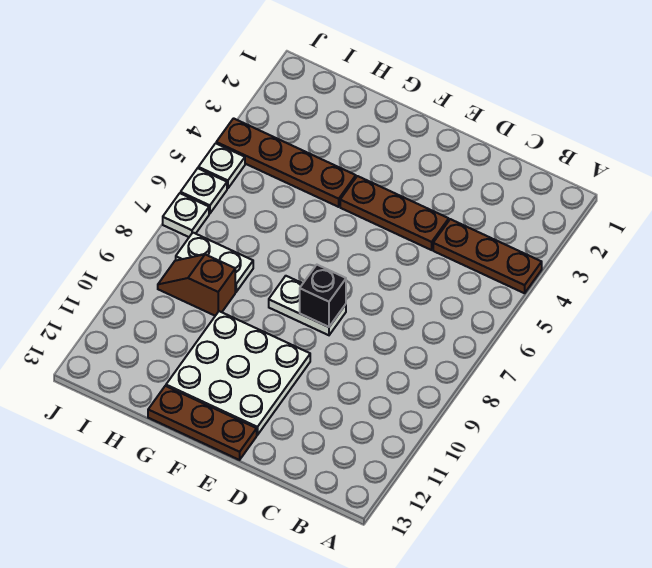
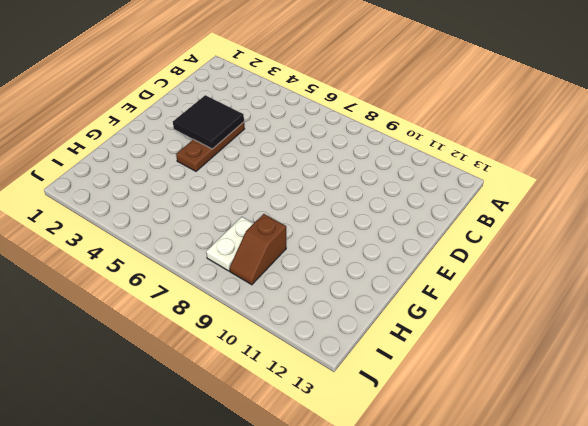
black tile D3:E4 level 2 -> none
none -> brown plate A4:C4 level 1
none -> white plate E8:F8 level 1
none -> white plate E10:G12 level 1

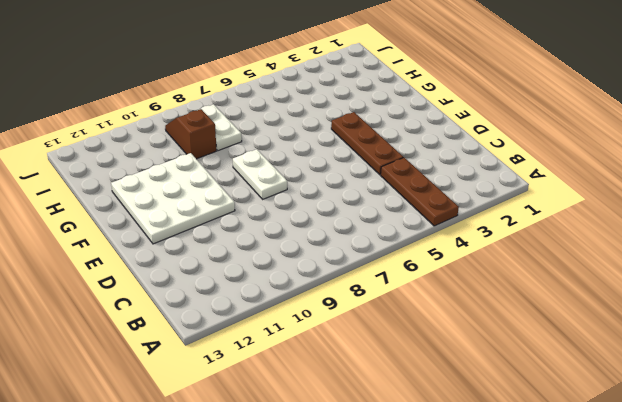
none -> brown plate E13:G13 level 1
none -> brown plate G4:J4 level 1
none -> white plate J5 level 1

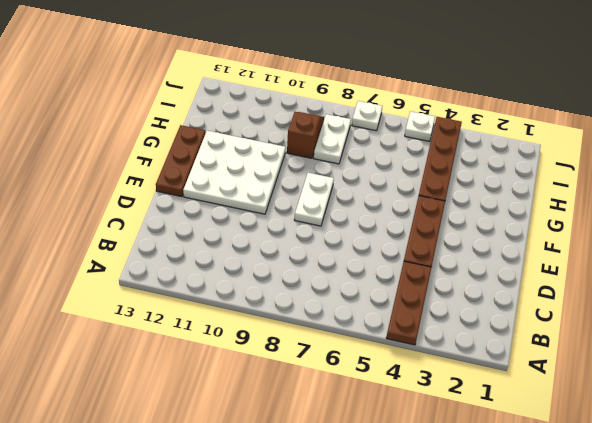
none -> white plate J6 level 1
none -> black brick E8 level 2

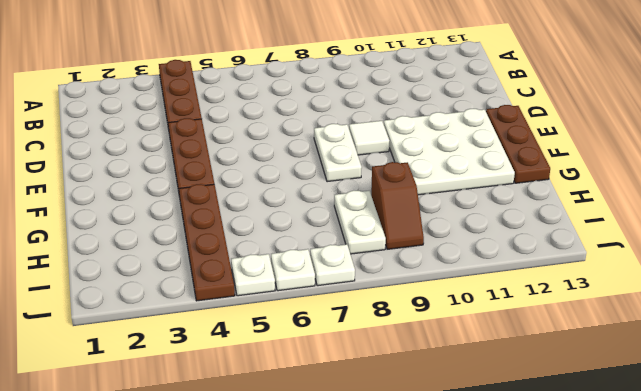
white tile E9 level 1 -> none
none -> black brick E8 level 2

